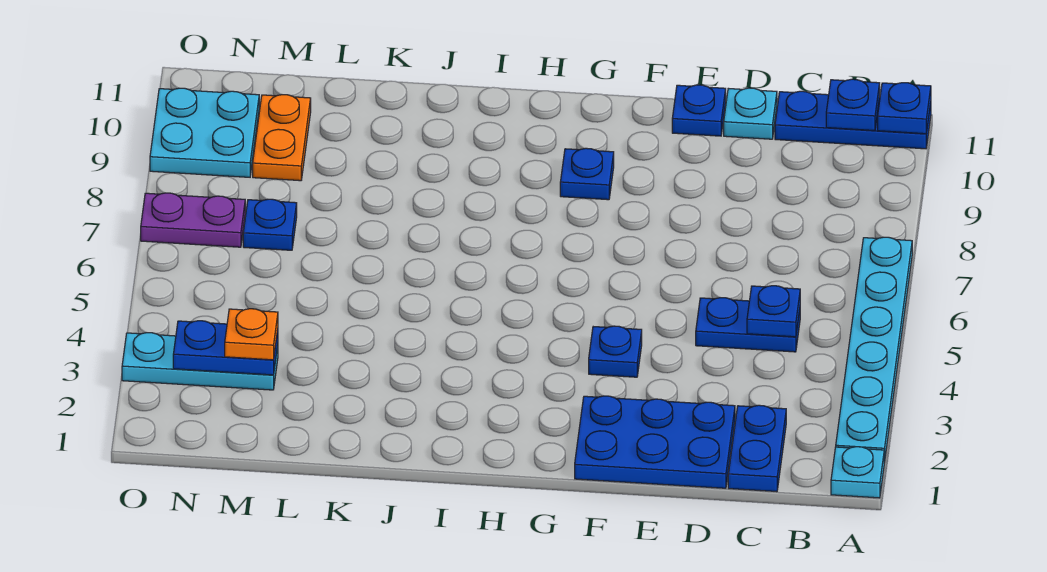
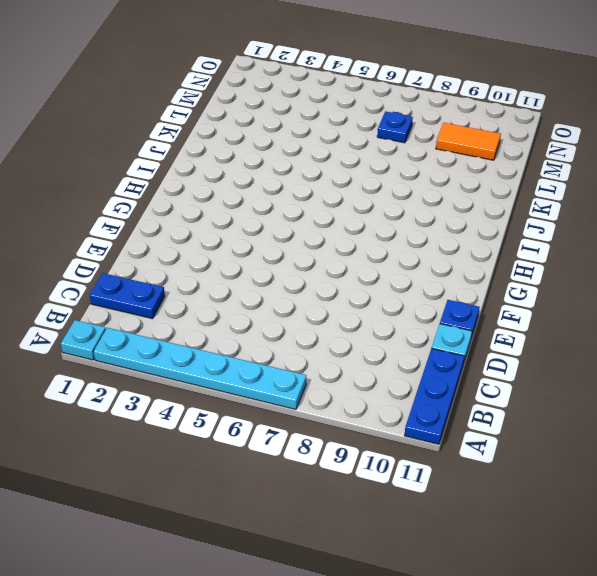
orange tile M9:M10 level 1 -> orange plate M9:M10 level 1
none -> blue plate C5:D5 level 1
none -> blue plate D1:F2 level 1
none -> blue plate F4 level 1

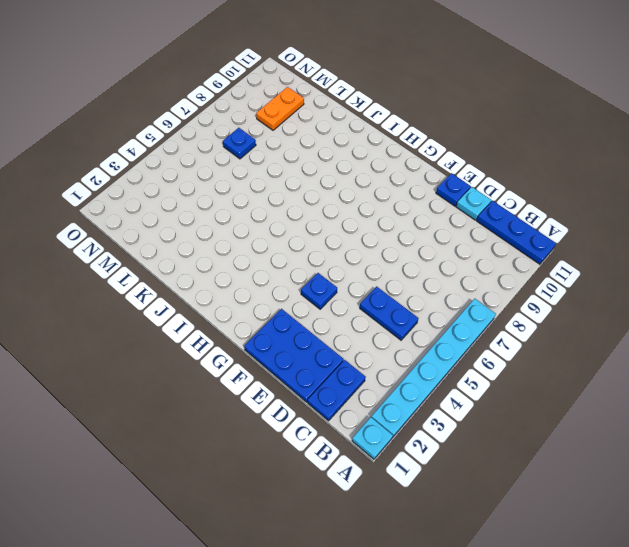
none -> blue plate G9 level 1
none -> cyan plate M3:O3 level 1
none -> purple plate N7:O7 level 1

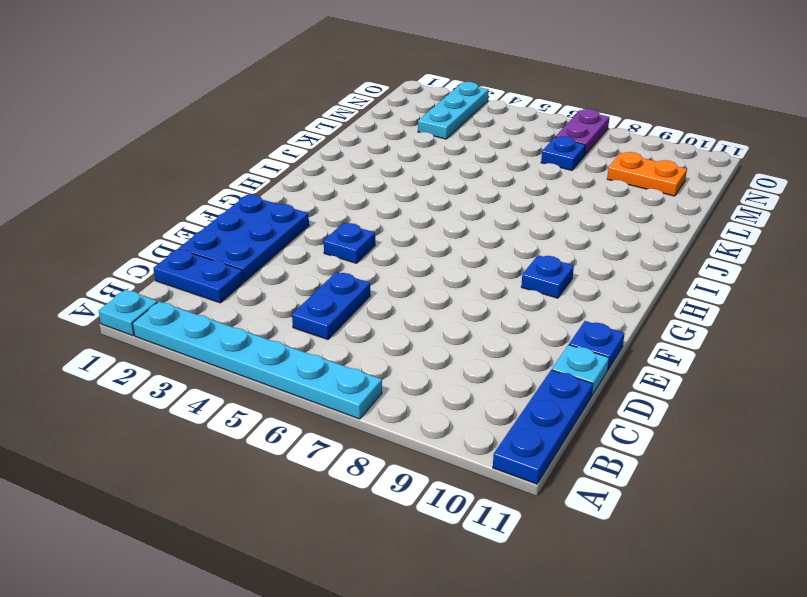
none -> cyan plate N9:O10 level 1
none -> blue plate A11 level 2
none -> blue plate B11 level 2

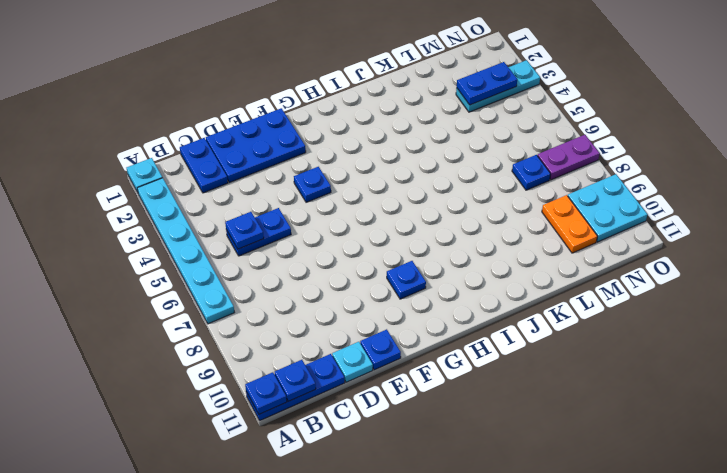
none -> orange plate M3 level 3

